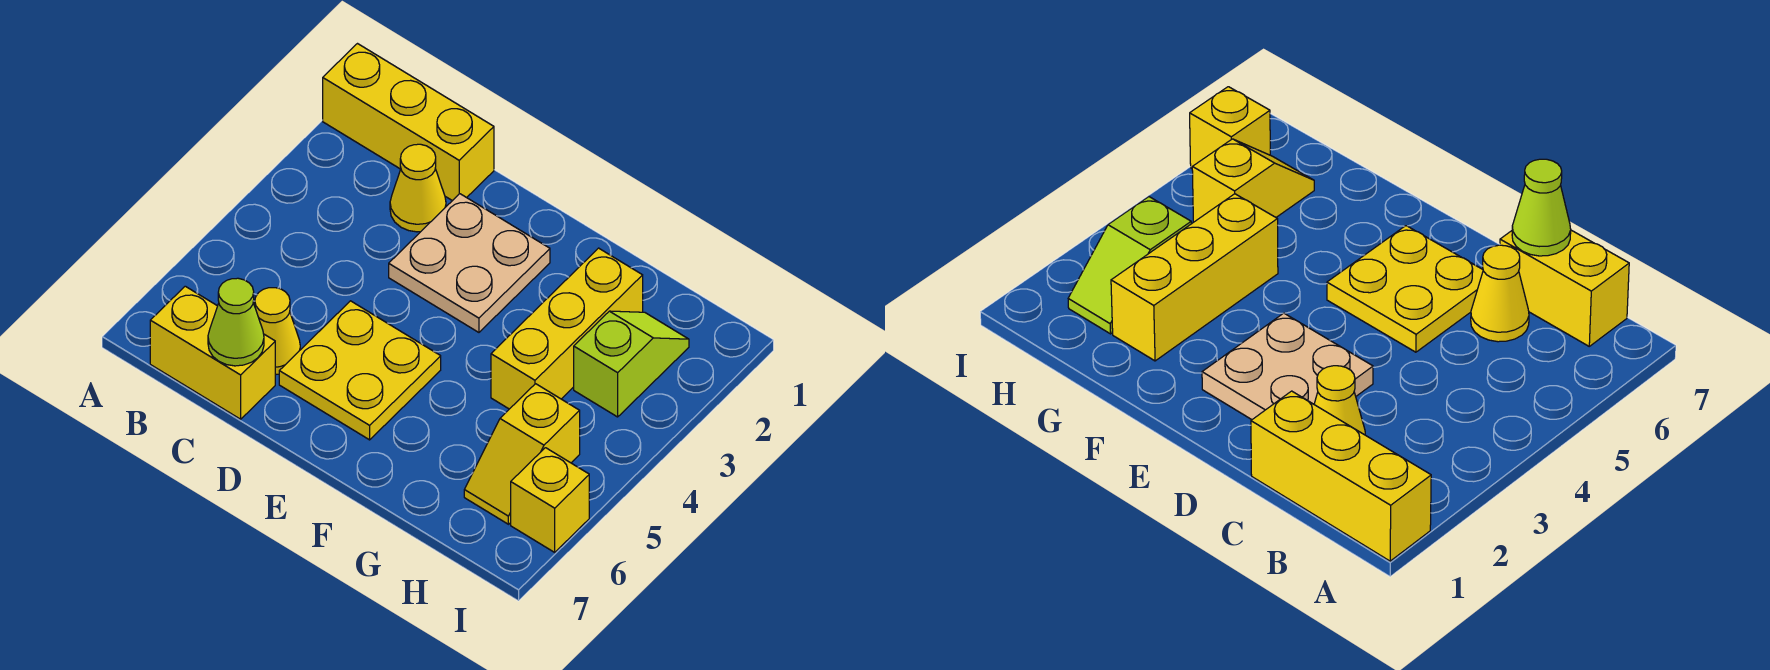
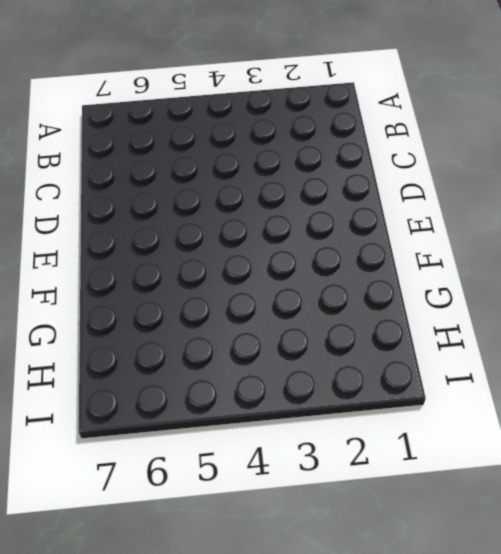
none -> yellow brick A1:C1 level 1
none -> yellow brick B7:C7 level 1

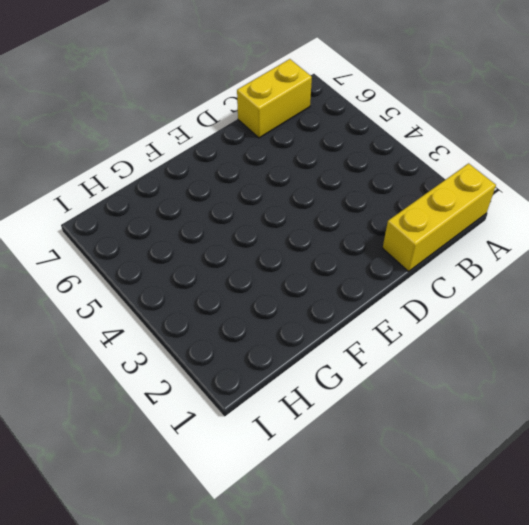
none -> yellow cone C2 level 1
none -> yellow cone C6 level 1

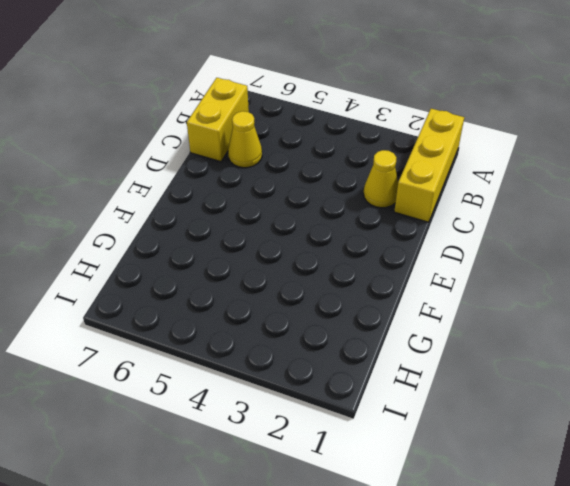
none -> tan plate D2:E3 level 1
none -> yellow plate D5:E6 level 1

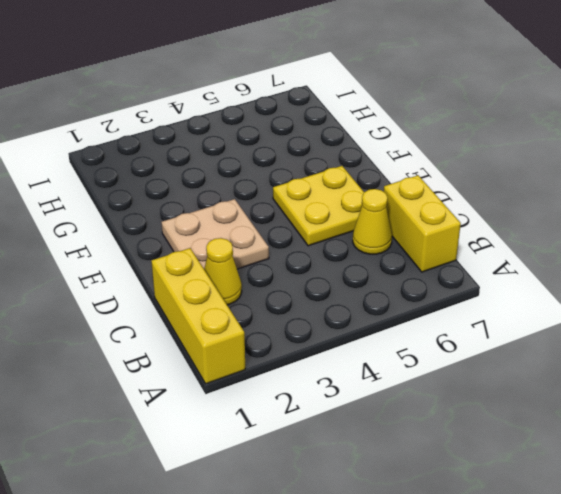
none -> yellow brick G2:G4 level 1
none -> lime slope H2:H3 level 1 top 3

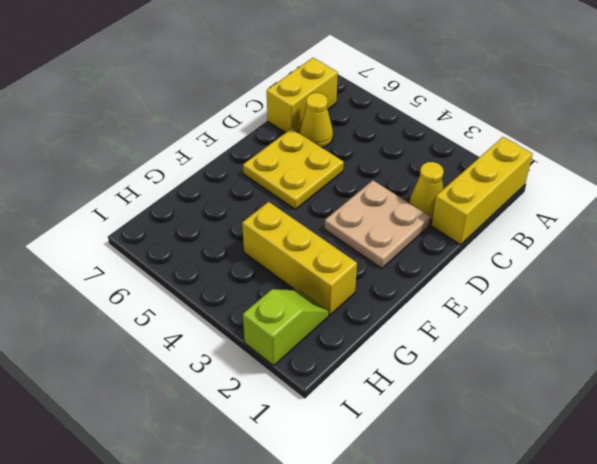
lime slope H2:I2 level 1 top I -> lime slope H2:H3 level 1 top 3
none -> yellow slope H5:H6 level 1 top 5
none -> yellow brick I6 level 1

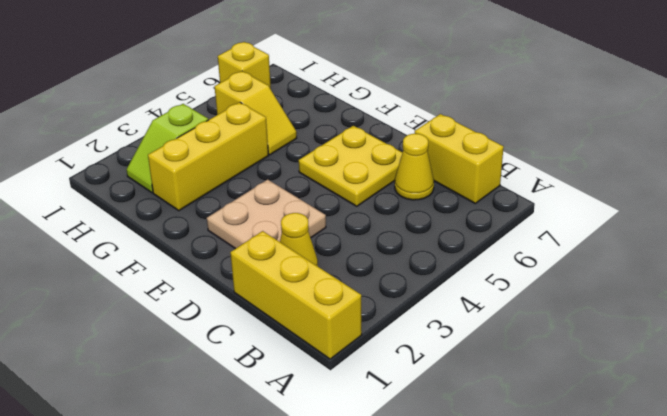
yellow slope G5:H5 level 1 top H -> yellow slope H5:H6 level 1 top 5
none -> lime cone C7 level 2

